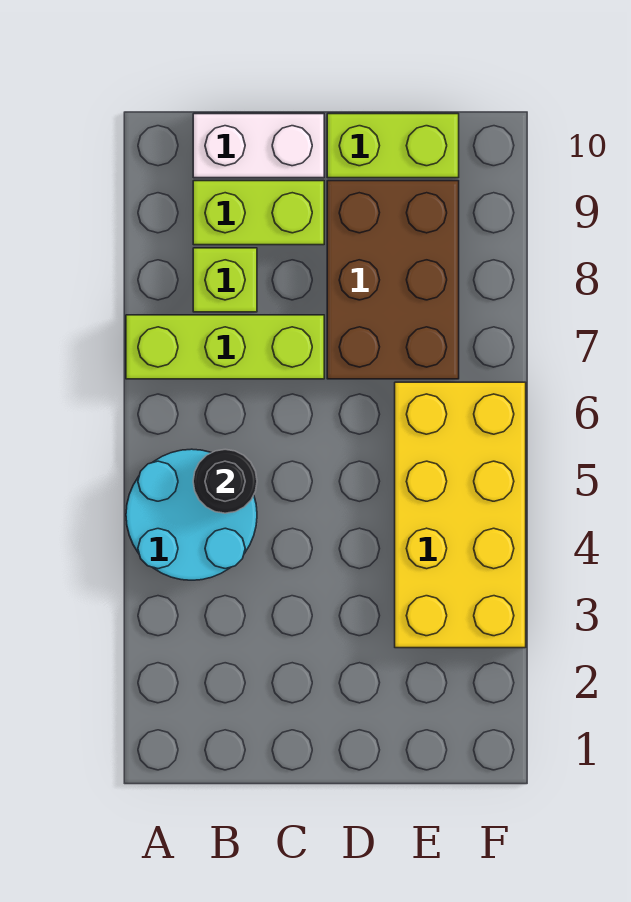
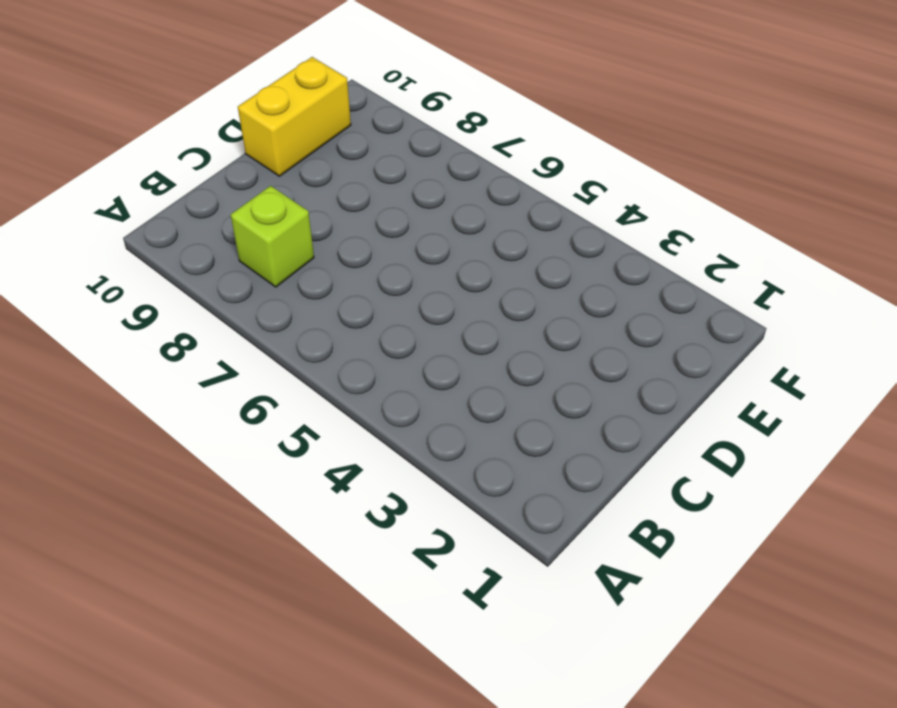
yellow brick D10:E10 level 1 -> lime brick D10:E10 level 1
none -> cyan round brick A4:B5 level 1
none -> lime brick A7:C7 level 1

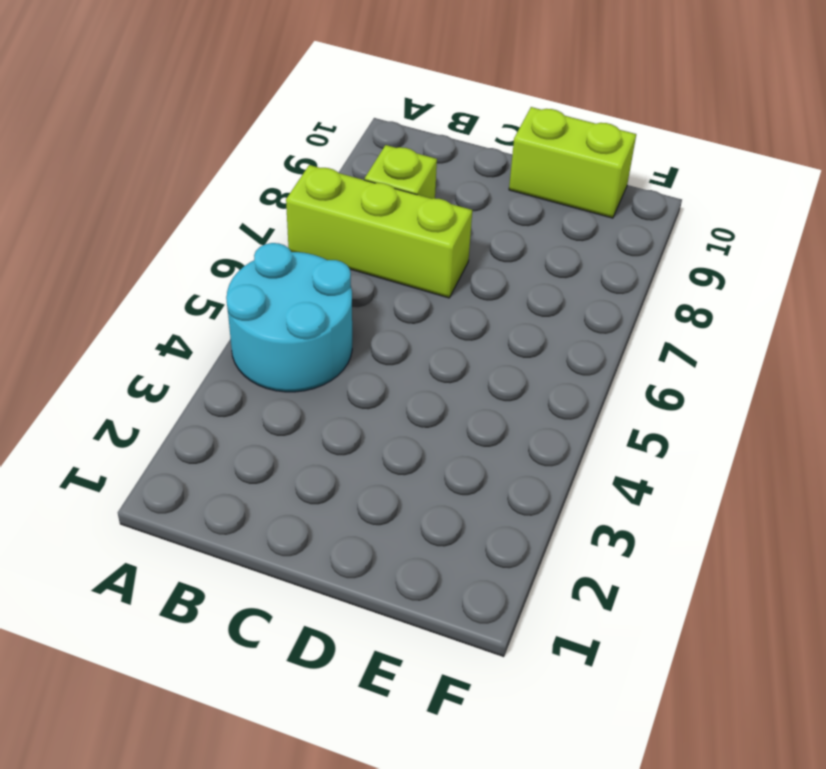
none -> lime brick B9:C9 level 1
none -> white brick B10:C10 level 1

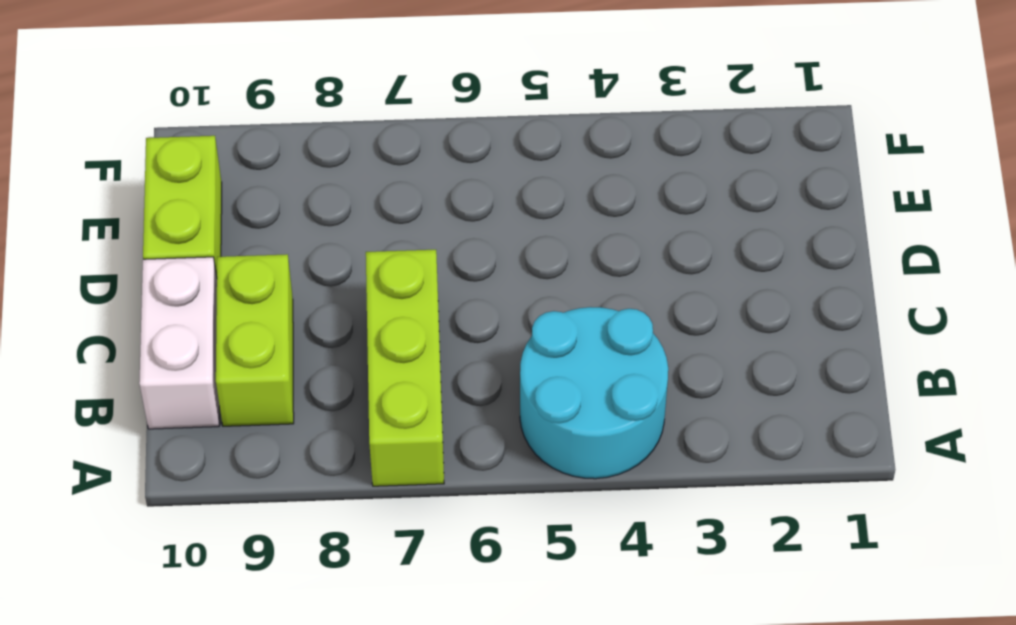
none -> lime brick B8 level 1
none -> brown brick D7:E9 level 1

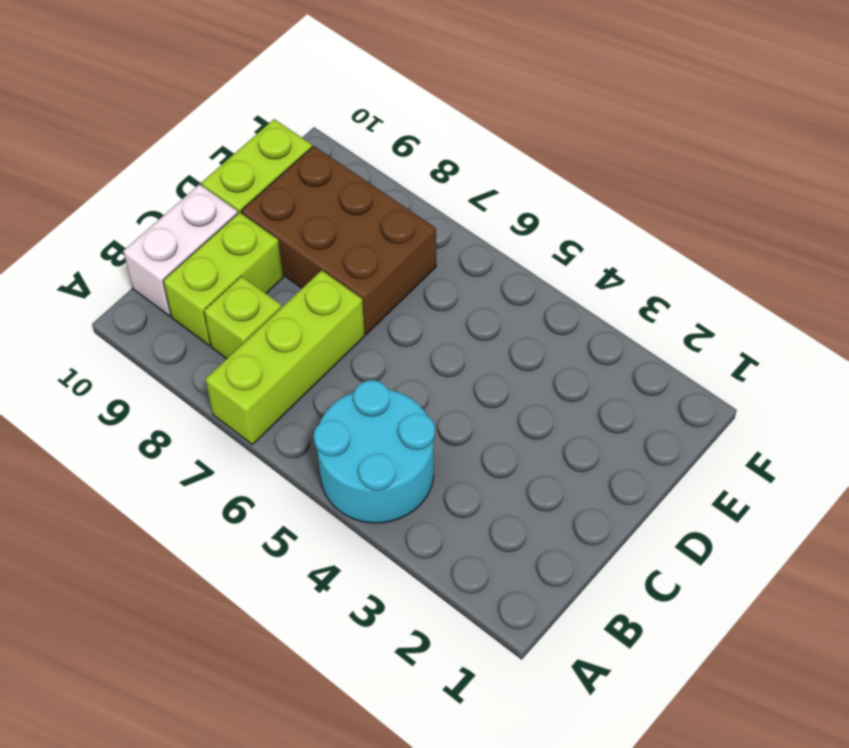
none -> yellow brick E3:F6 level 1
none -> black round brick B5 level 2

